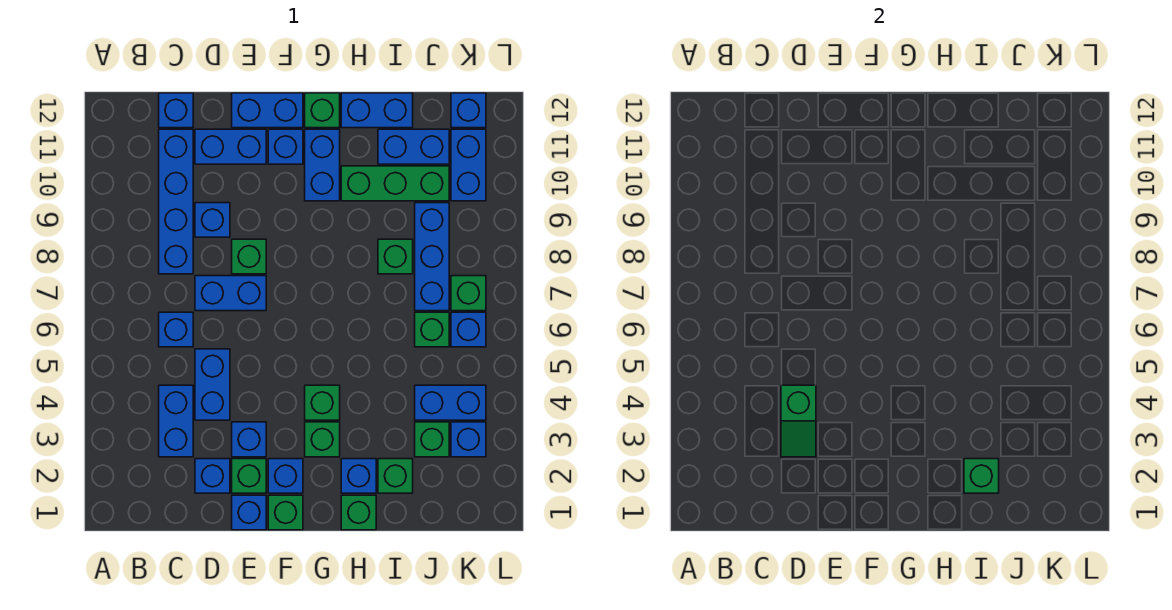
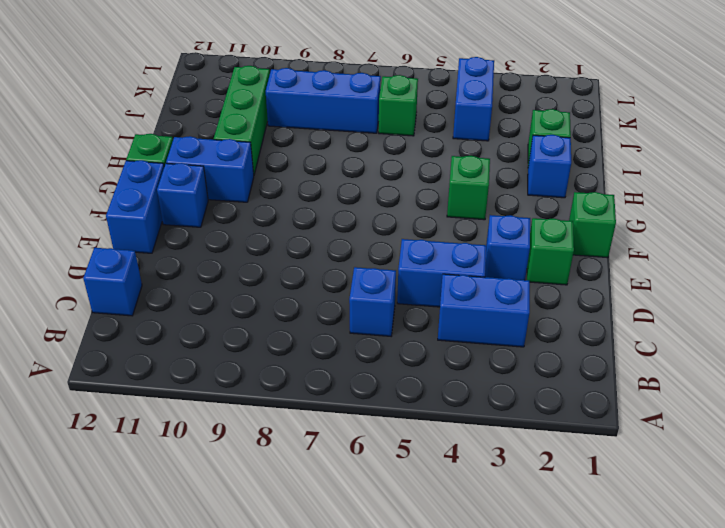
none -> blue brick C8:C11 level 1
none -> blue brick D2 level 1
none -> blue brick D7:E7 level 1
none -> blue brick D9 level 1

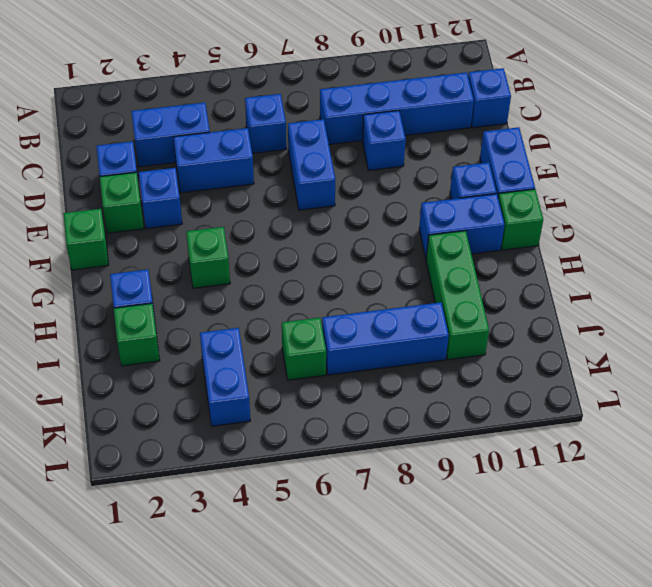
none -> blue brick D11:E11 level 1
none -> blue brick E1 level 1
none -> green brick E8 level 1
none -> blue brick F2 level 1

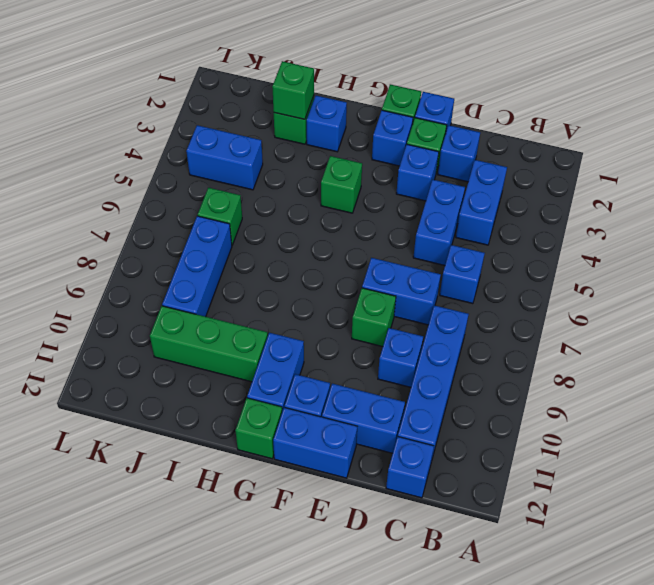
none -> green brick G3 level 1
none -> green brick H1 level 1
none -> blue brick H12:I12 level 1
none -> green brick I8 level 1

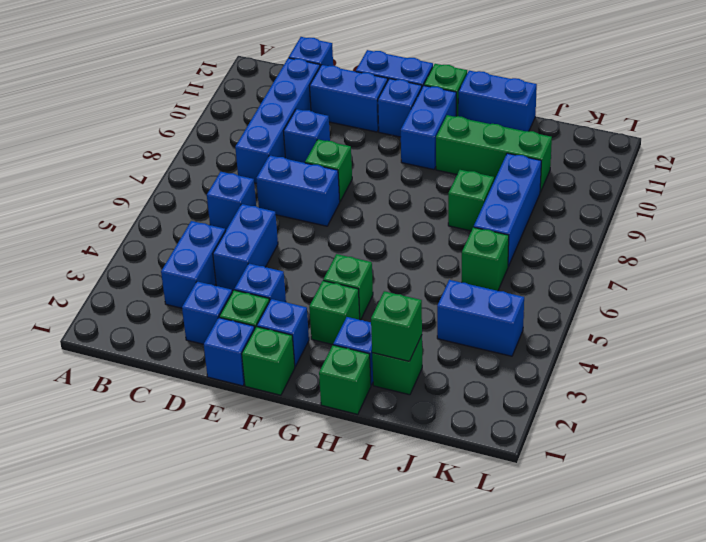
none -> blue brick I11:J11 level 1
none -> green brick J3 level 1
none -> blue brick K3 level 1
none -> blue brick K6 level 1

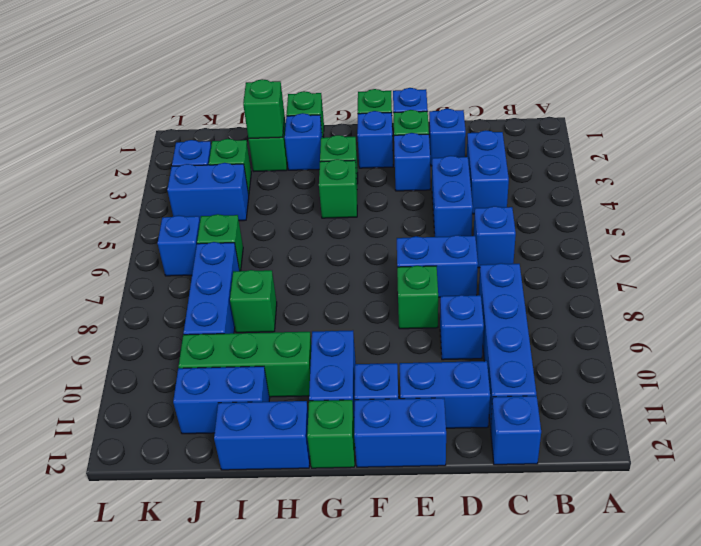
none -> green brick K7 level 1
none -> blue brick K10:K11 level 1
none -> blue brick K12 level 1
none -> green slope D3:D4 level 2 top 4

